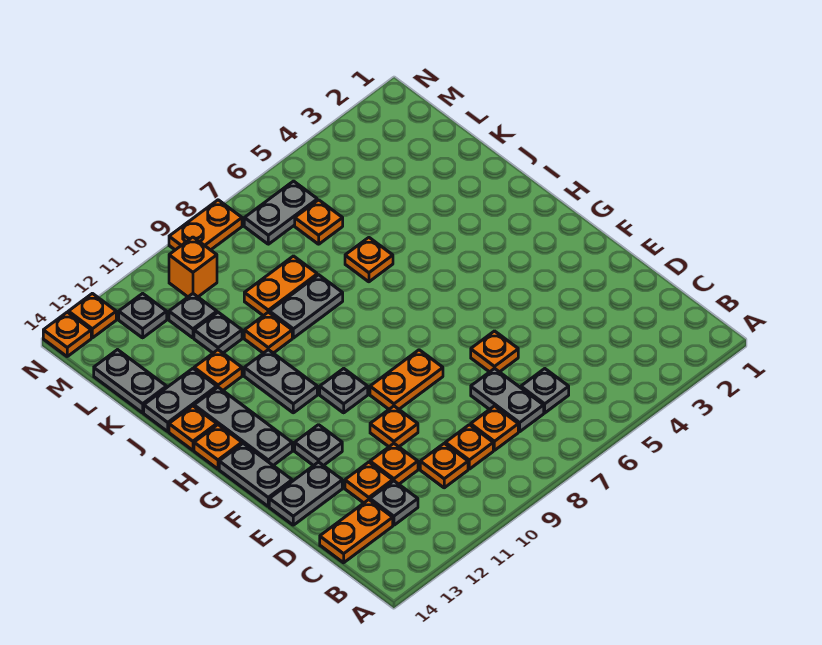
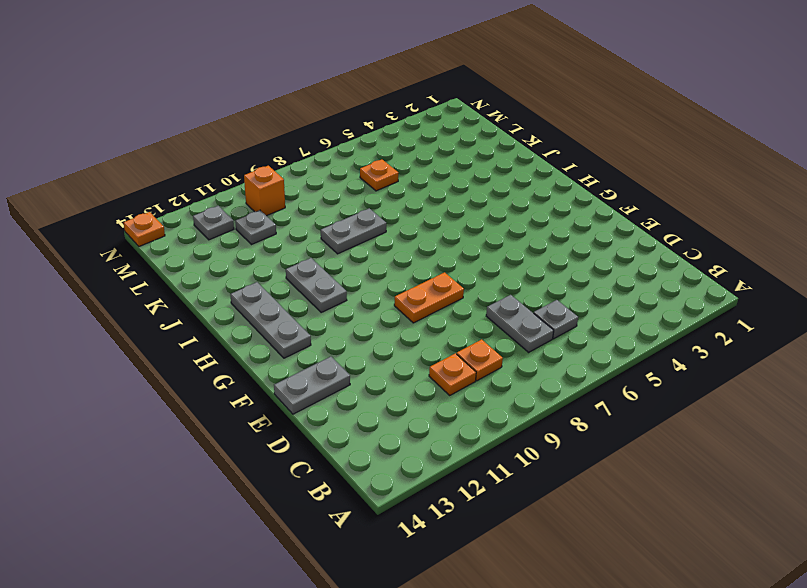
none -> orange plate C8 level 1
none -> grey plate C12 level 1
none -> orange plate C13:C14 level 1
none -> orange plate D11 level 1

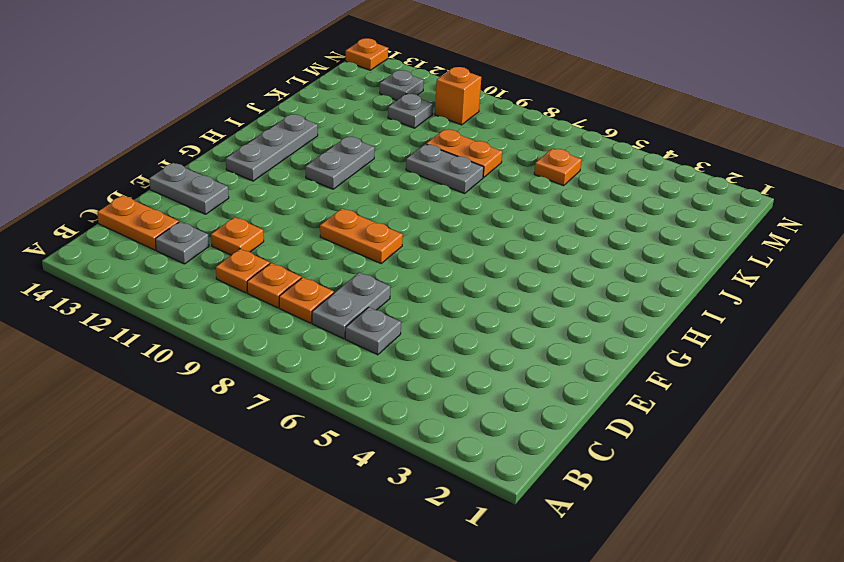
none -> orange plate D12 level 1
none -> orange plate E6 level 1
none -> orange plate E10 level 1
none -> grey plate F12 level 1

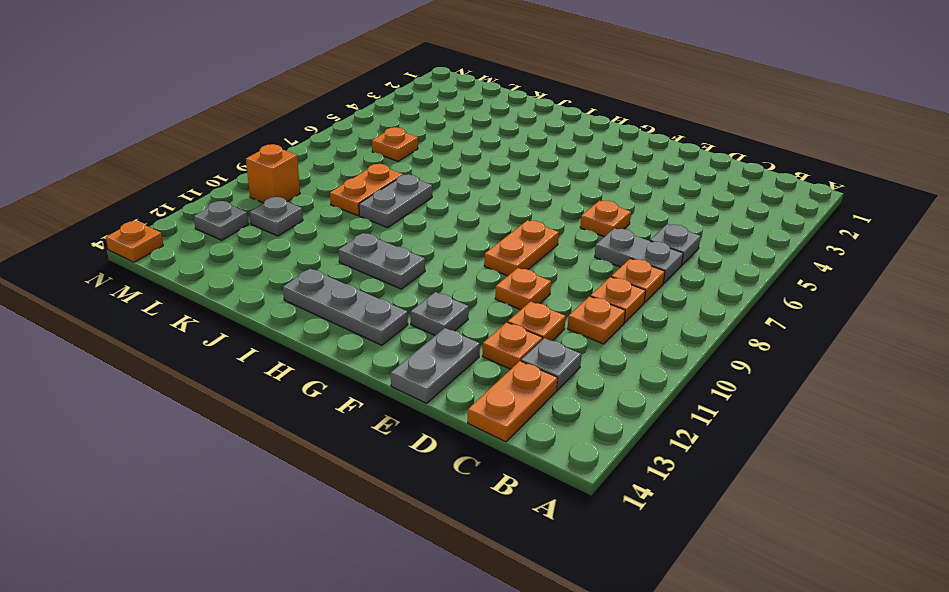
none -> grey plate F14:G14 level 1
none -> grey plate G10 level 1
none -> orange plate H14 level 1
none -> orange plate I14 level 1

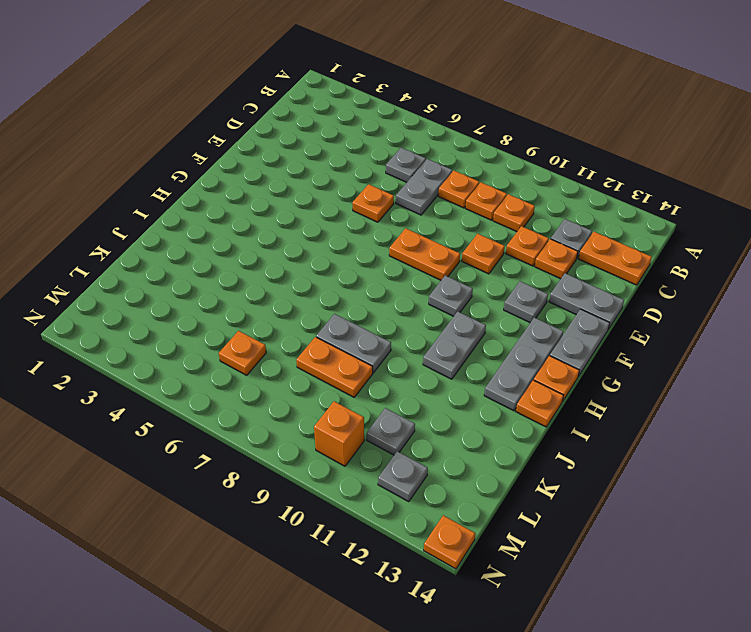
none -> orange plate J6 level 1
none -> orange plate J10 level 1
none -> orange plate J12 level 1
none -> grey plate J13:J14 level 1

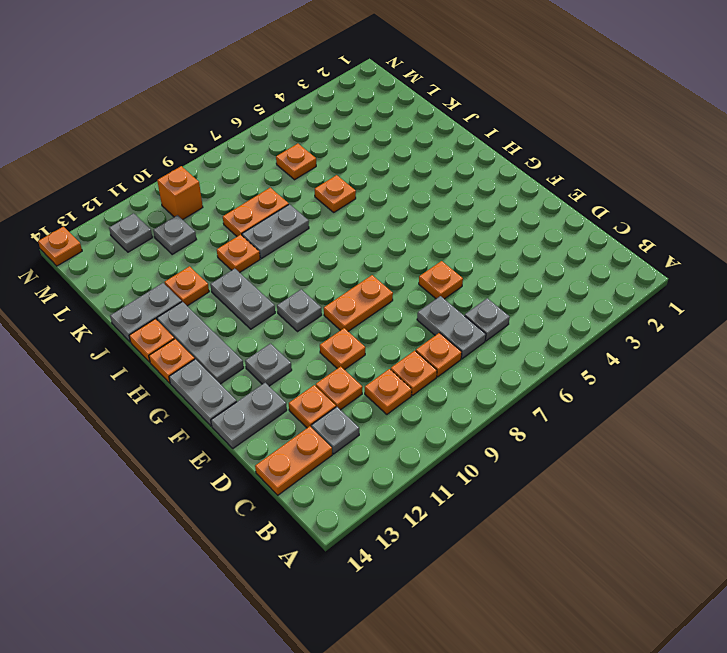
none -> grey plate K11 level 1
none -> grey plate K14:L14 level 1
none -> grey plate M6:M7 level 1
none -> orange plate N8:N9 level 1

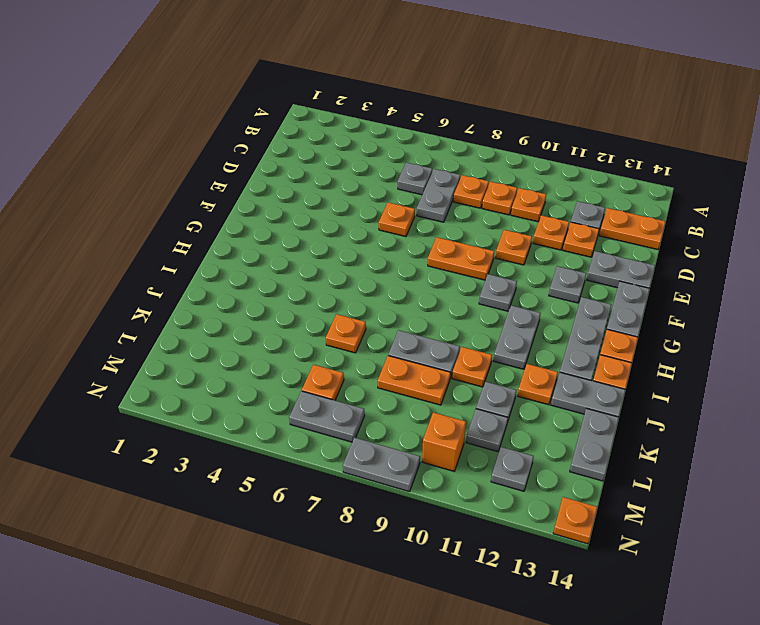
grey plate N8:N9 level 1 -> orange plate N8:N9 level 1
none -> orange plate N13 level 1

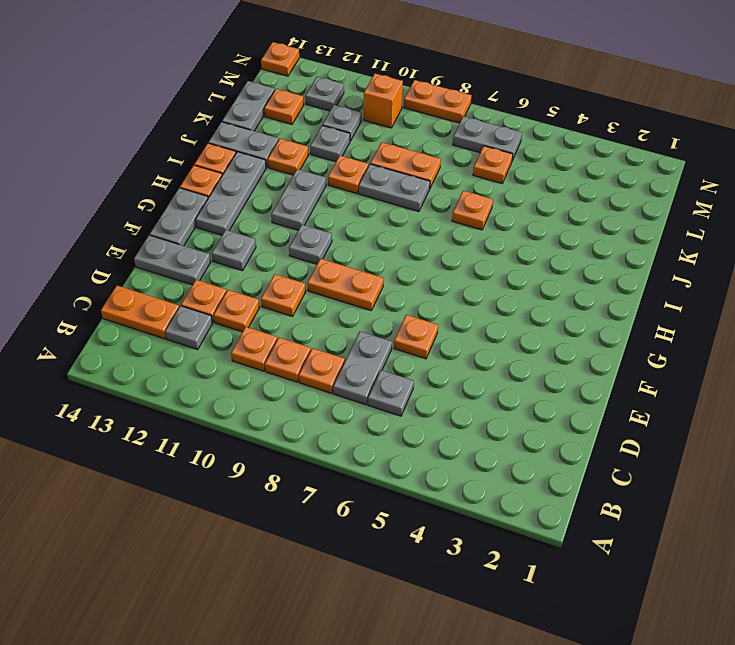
orange plate L13 level 1 -> orange plate N13 level 1

